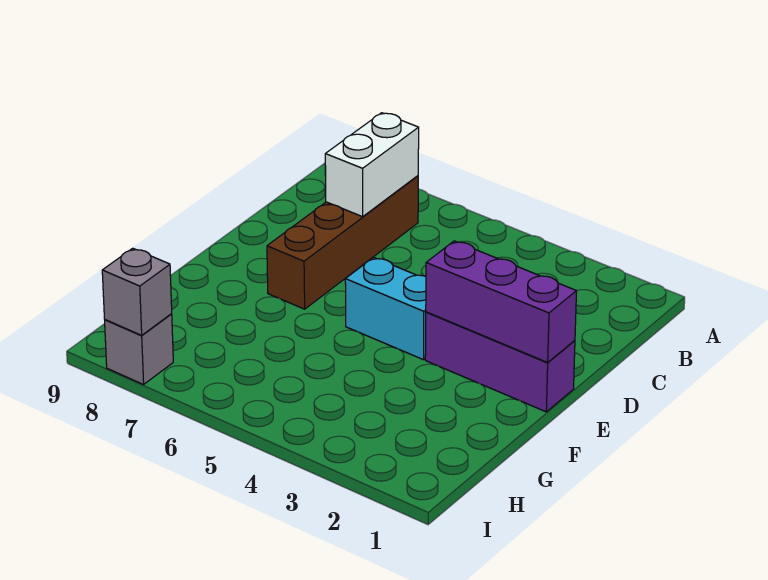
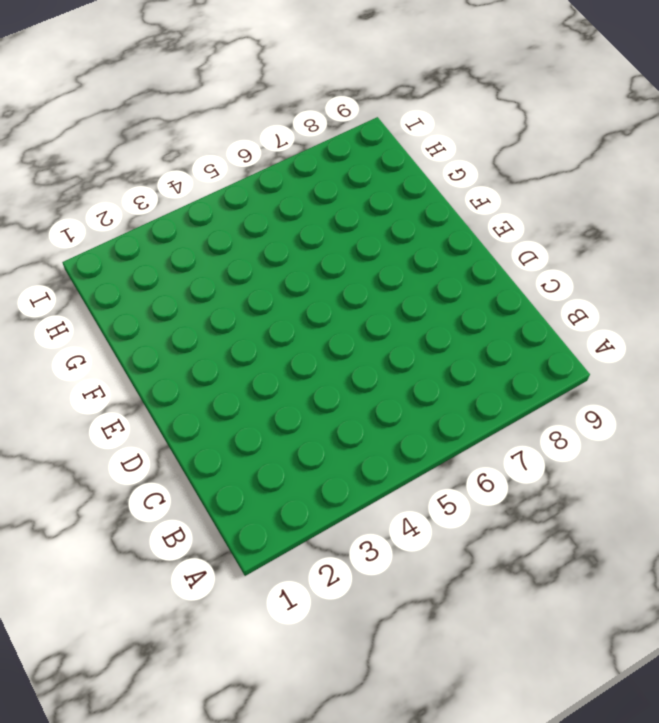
none -> brown brick B7:E7 level 1
none -> purple brick E1:E3 level 1

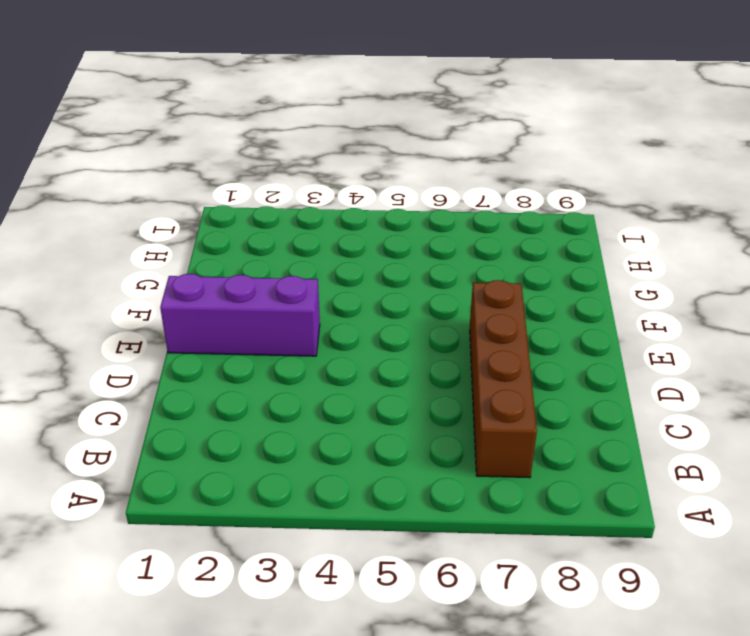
none -> cyan brick E4:E5 level 1
none -> grey brick I8 level 1

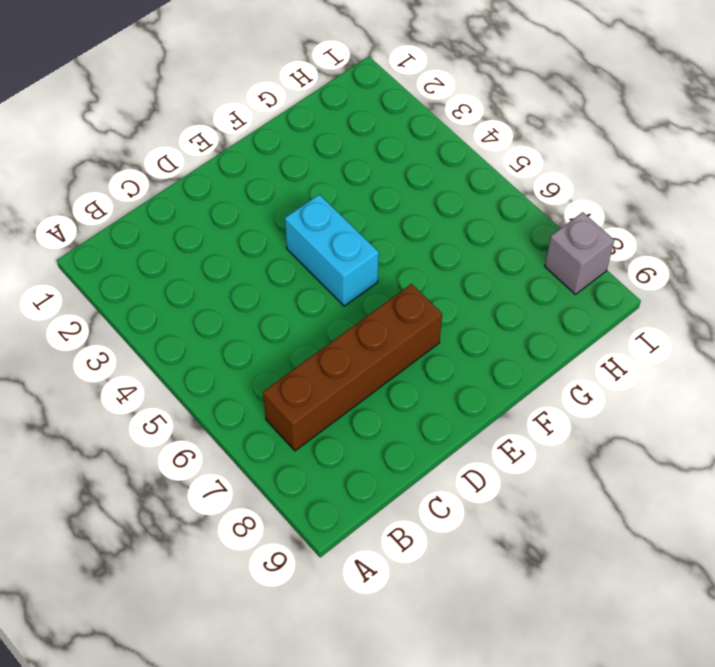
none -> purple brick E1:E3 level 1
none -> white brick B7:C7 level 2

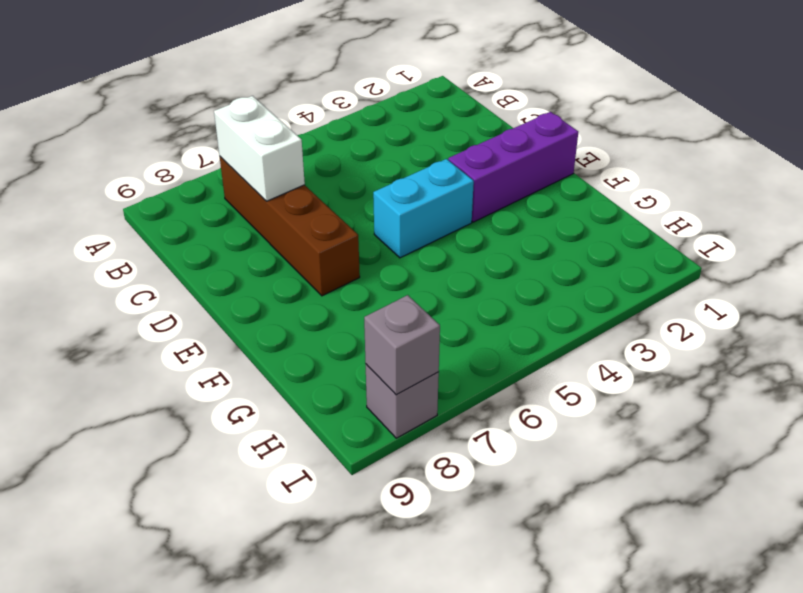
none -> purple brick E1:E3 level 2

